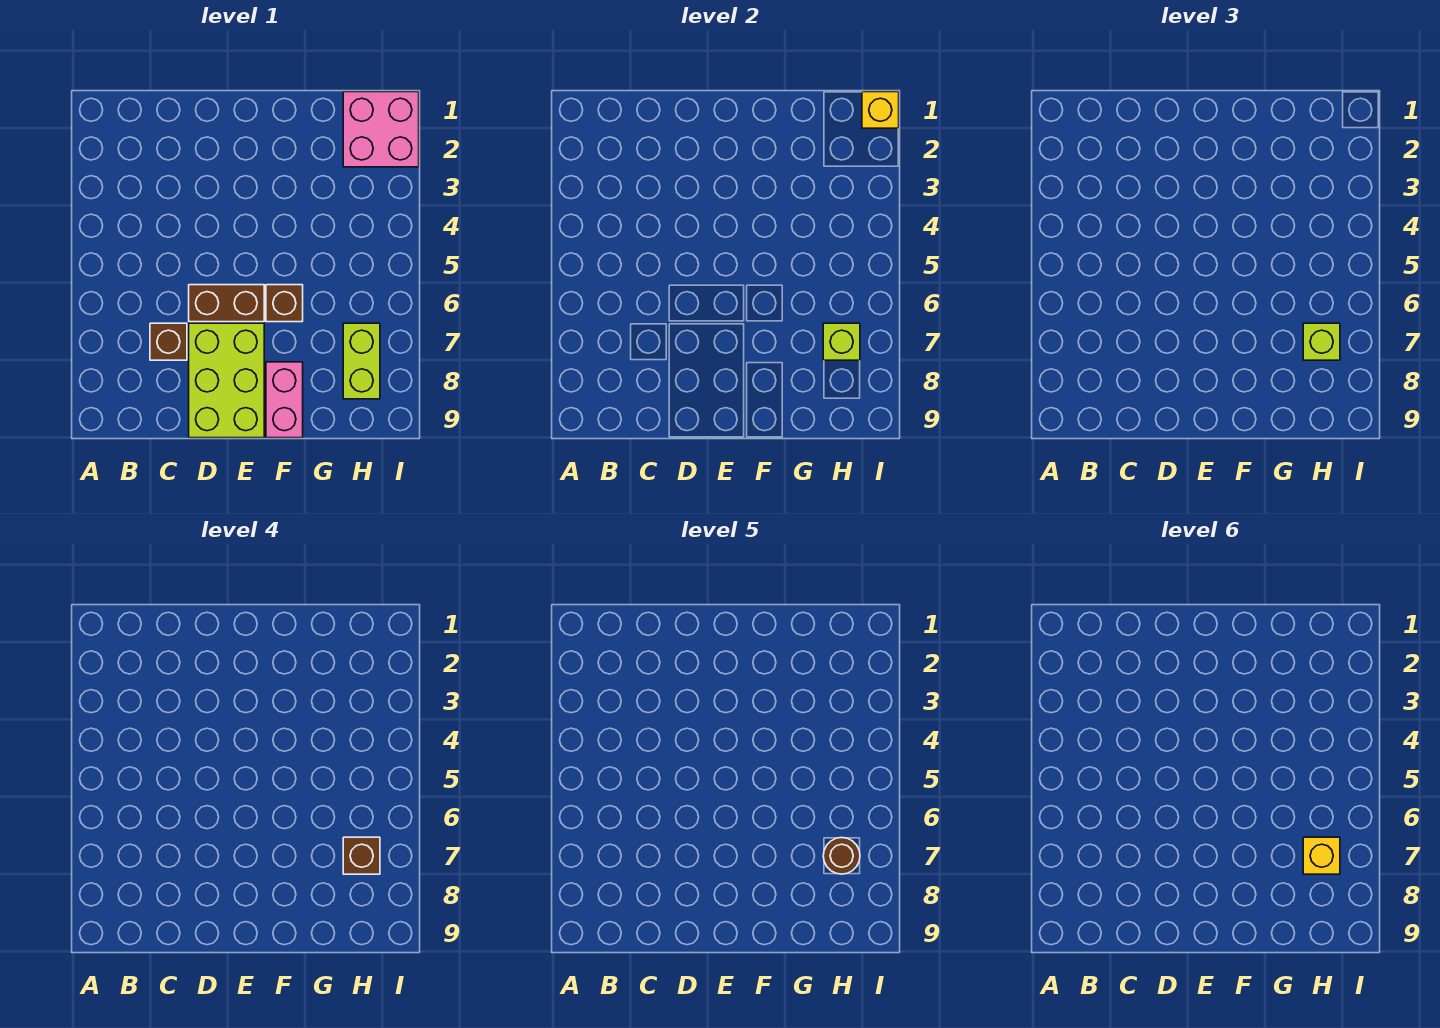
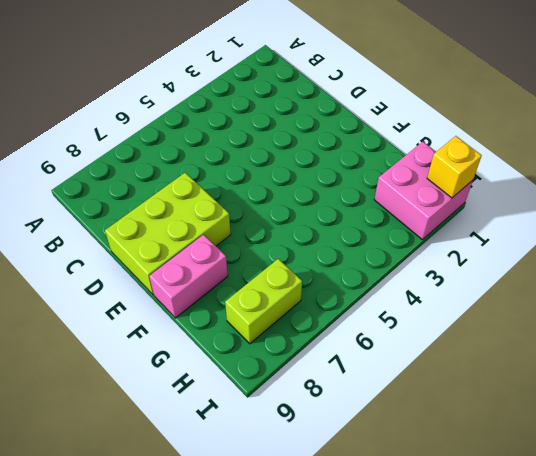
none -> brown brick C7 level 1
none -> brown brick D6:E6 level 1
none -> brown brick F6 level 1

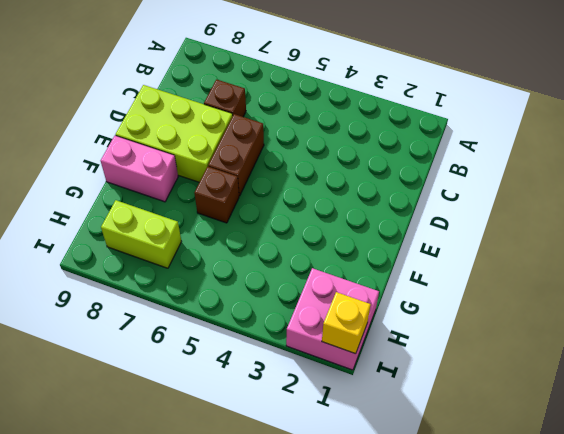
none -> lime brick H7 level 2
none -> lime brick H7 level 3
none -> brown brick H7 level 4

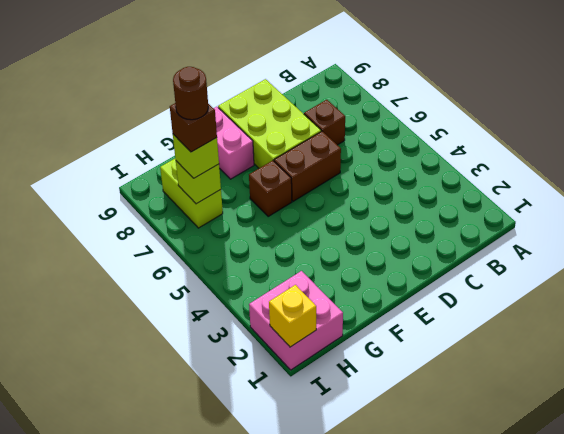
none -> yellow brick H7 level 6

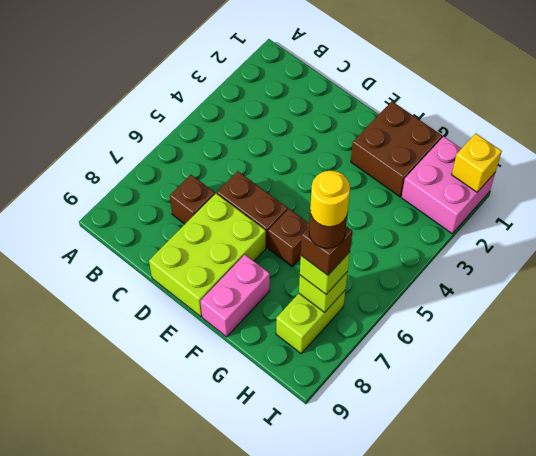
brown brick F1:G2 level 1 -> none
yellow round brick H7 level 6 -> yellow brick H7 level 6

